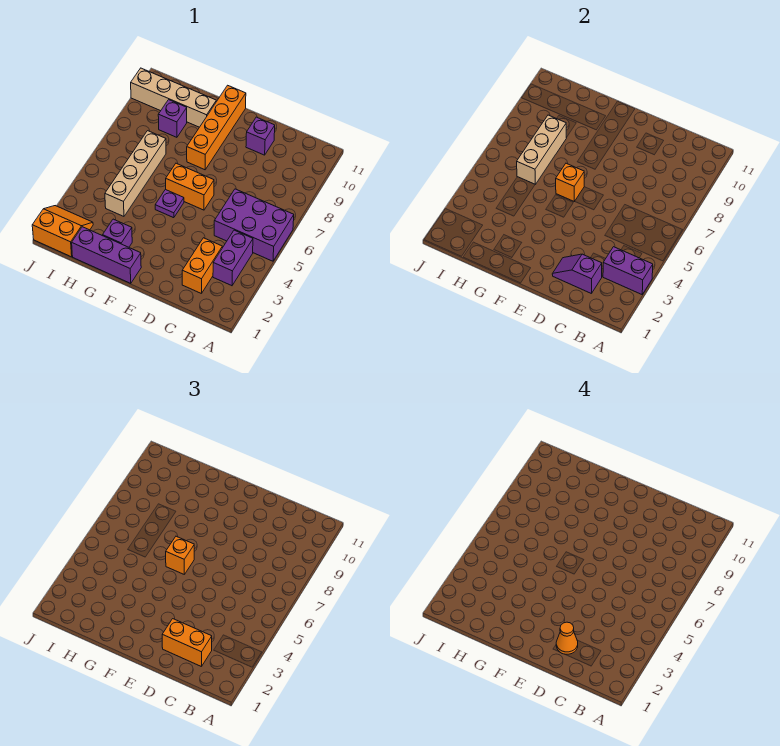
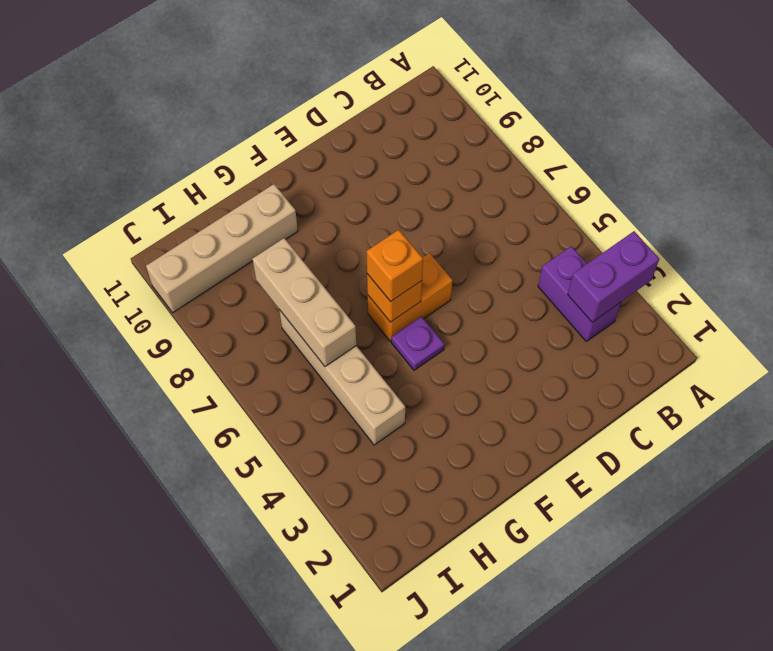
none -> purple brick A5:C6 level 1
none -> orange brick C2:C3 level 1
none -> purple brick D10 level 1

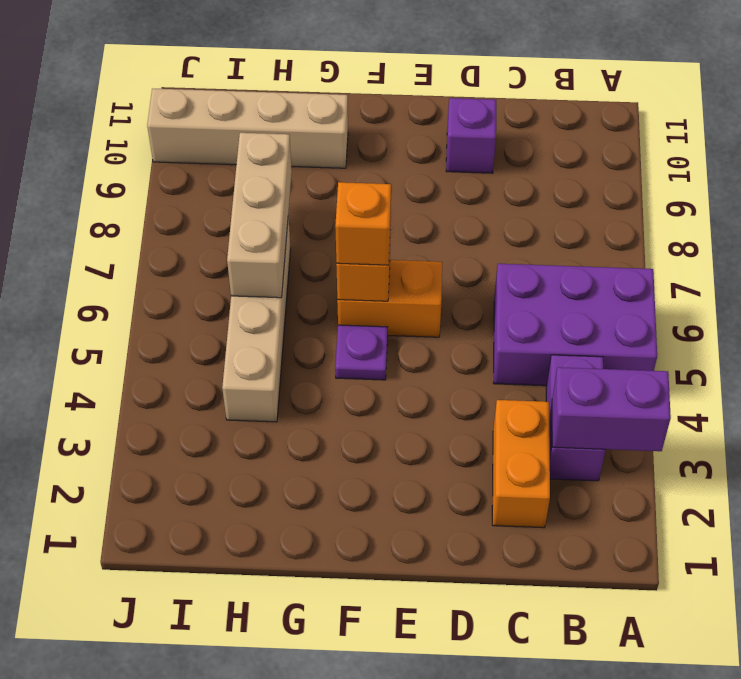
none -> purple brick F1:H1 level 1
none -> orange brick F8:F11 level 1
none -> purple brick G2 level 1

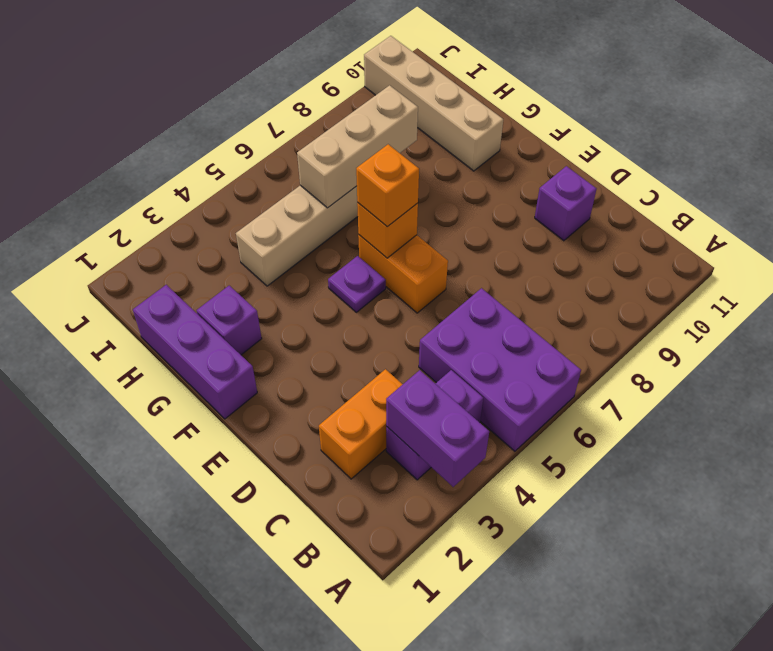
none -> orange brick F8:F11 level 1
none -> purple brick H9 level 1
none -> orange slope I1:J2 level 1 top 1

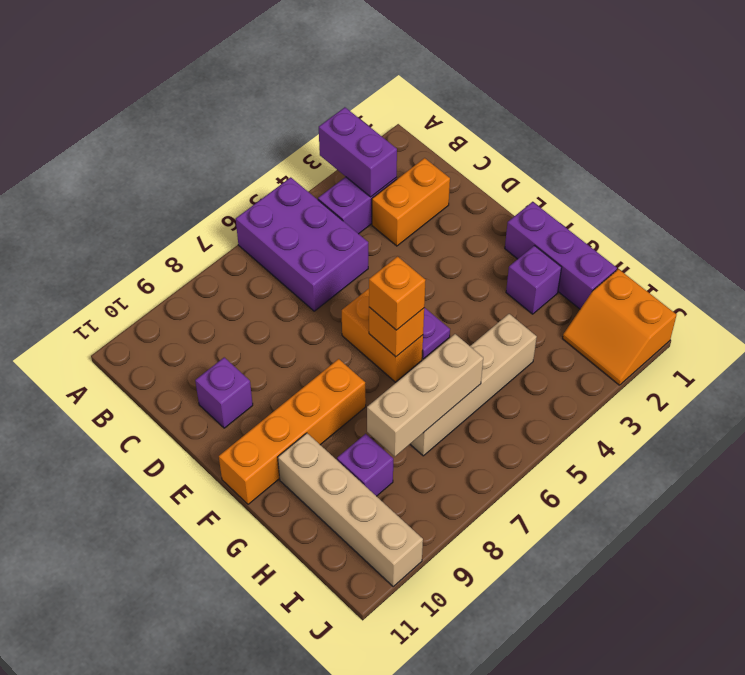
none -> purple slope C2:D2 level 2 top C
none -> orange brick C2:D2 level 3
none -> orange cone D2 level 4

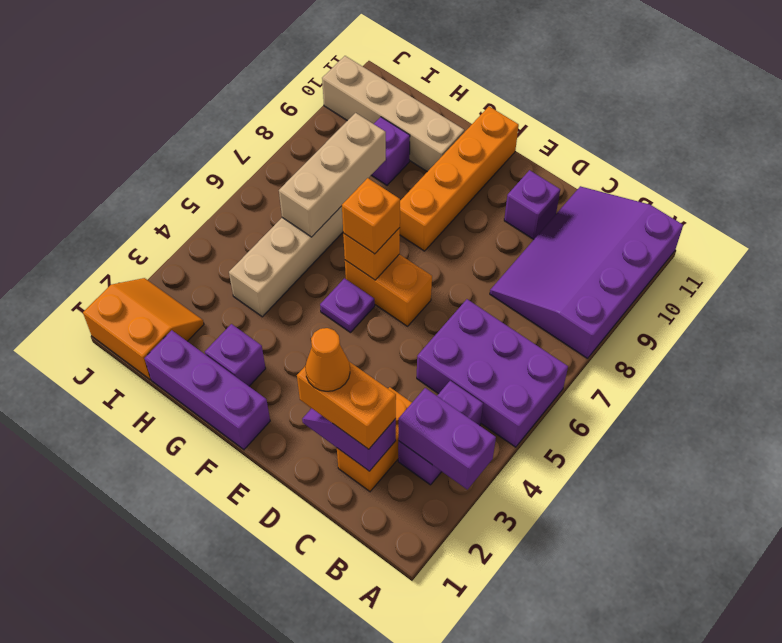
purple slope A8:C11 level 1 top A -> none

